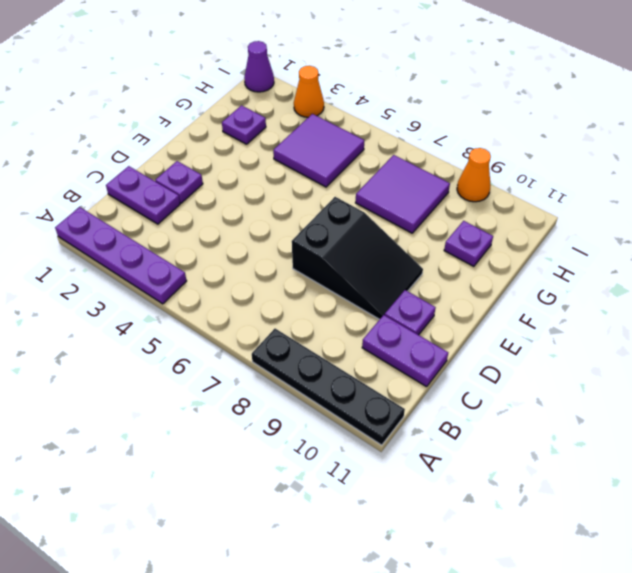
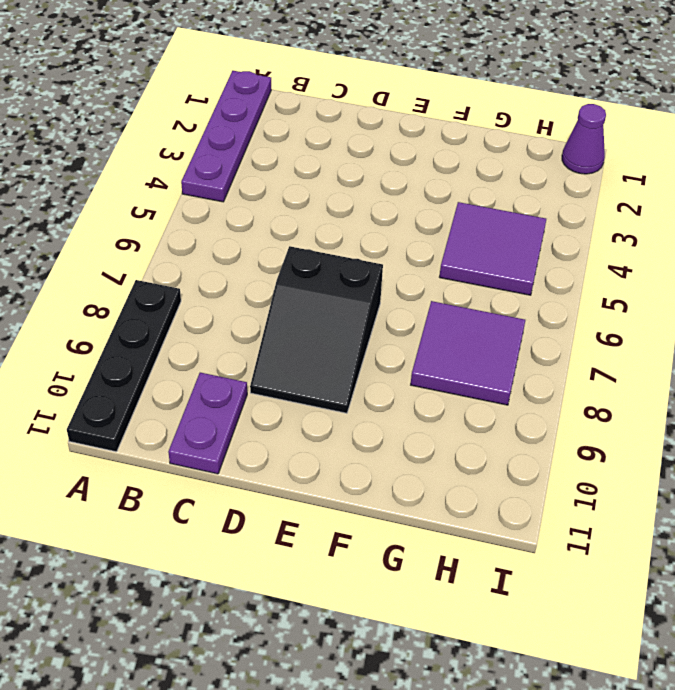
none -> purple plate C1:C2 level 1
none -> purple plate D2 level 1
none -> purple plate D10 level 1

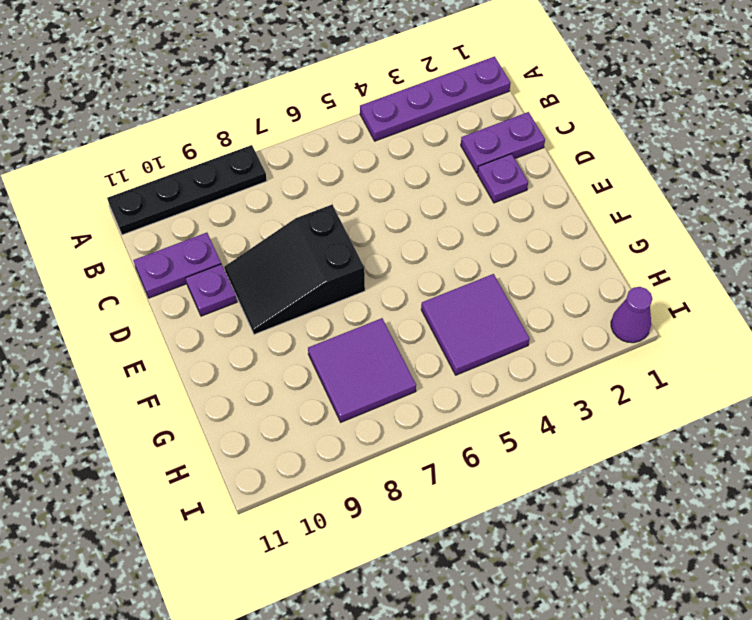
none -> purple plate G2 level 1
none -> purple plate G10 level 1
none -> orange cone I3 level 1

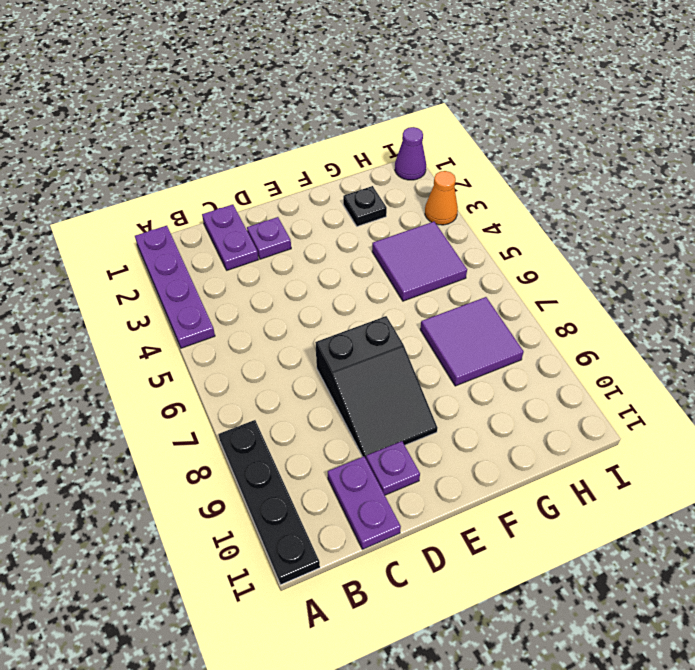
black plate G2 level 1 -> purple plate G2 level 1
none -> purple plate G10 level 1
none -> orange cone I9 level 1

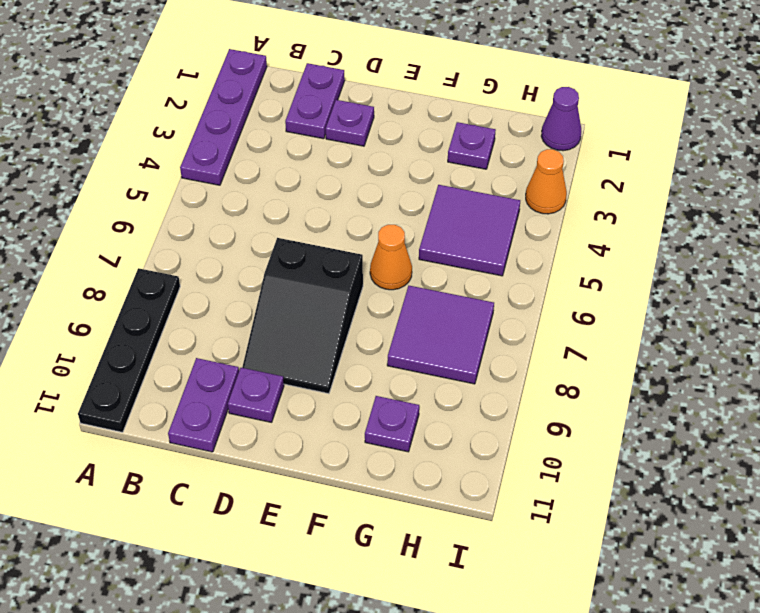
orange cone F6 level 1 -> orange cone I9 level 1

